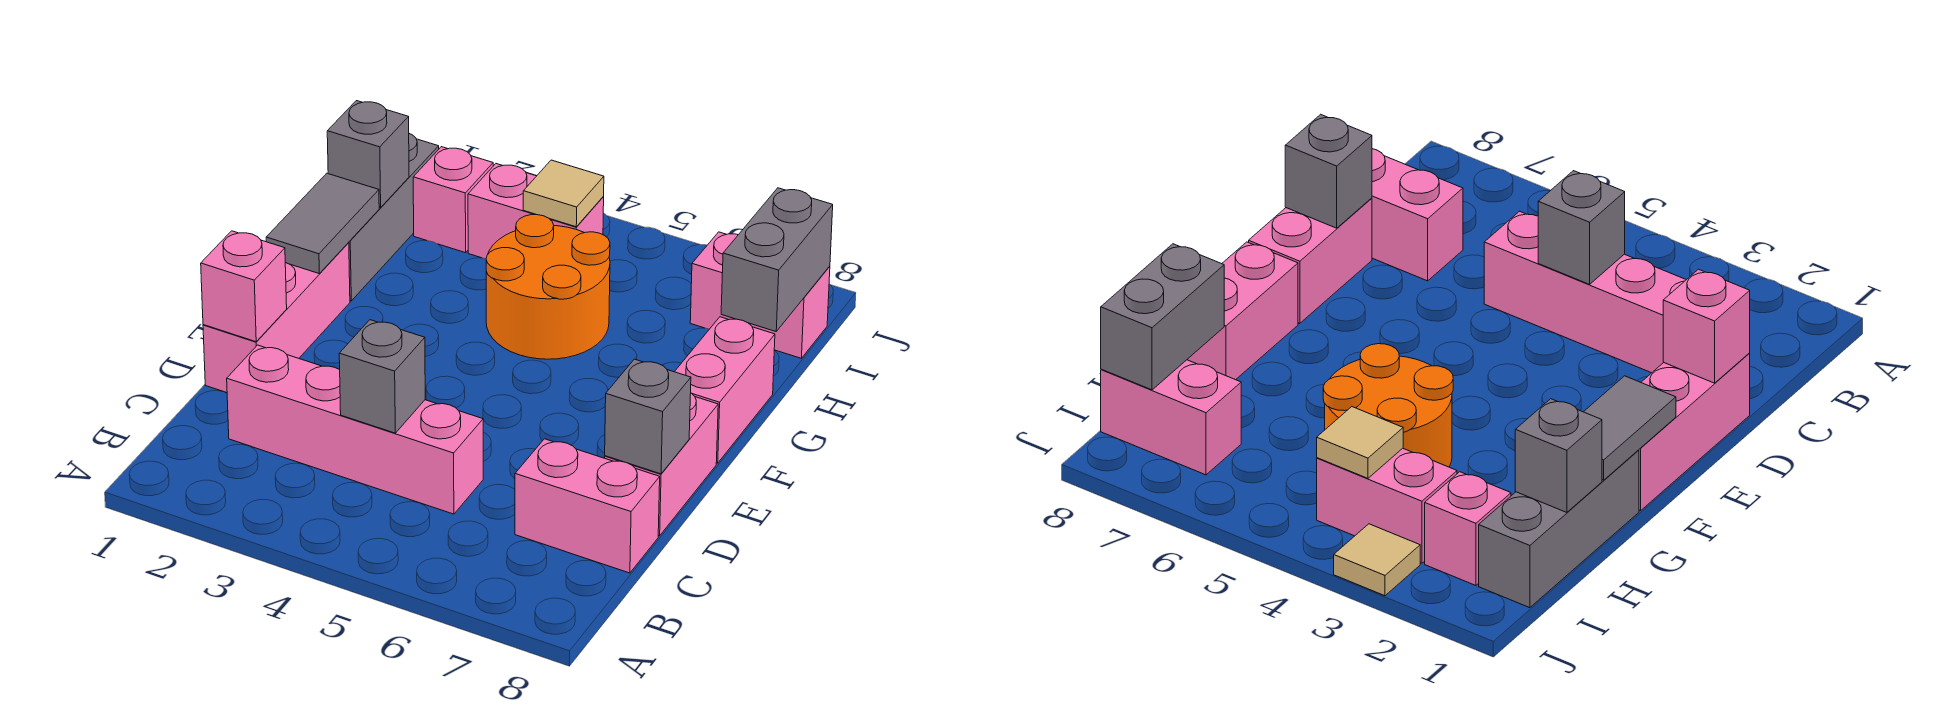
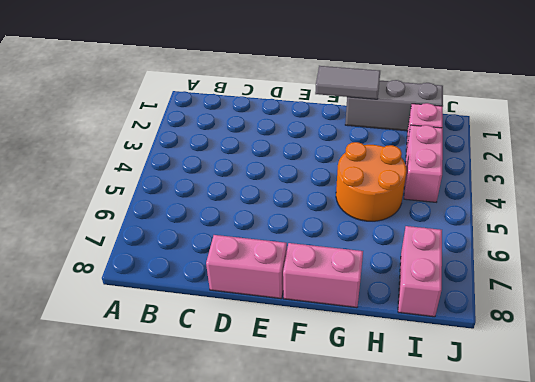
none -> pink brick C2:C5 level 1
none -> pink brick C7:C8 level 1
none -> pink brick D1:F1 level 1

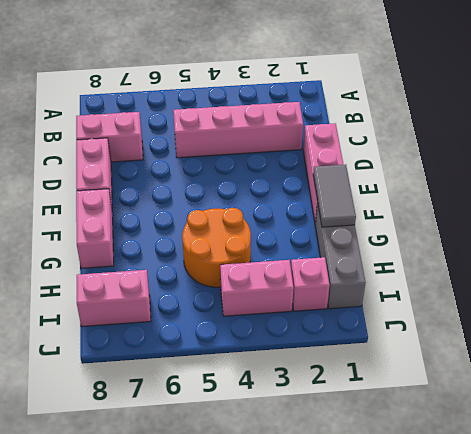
none -> tan tile J3 level 1
none -> grey brick C4 level 2
none -> pink brick D1 level 2

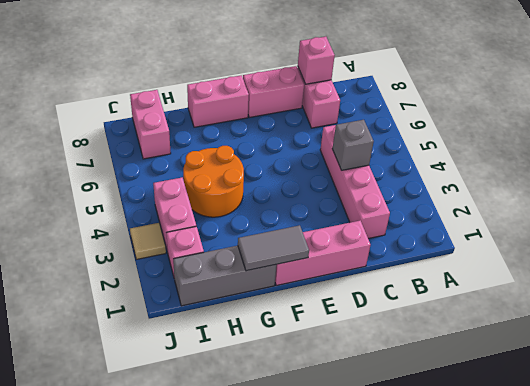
pink brick C8 level 2 -> pink brick D1 level 2
none -> grey brick D8 level 2
none -> grey brick H1 level 2
none -> grey brick H8:I8 level 2

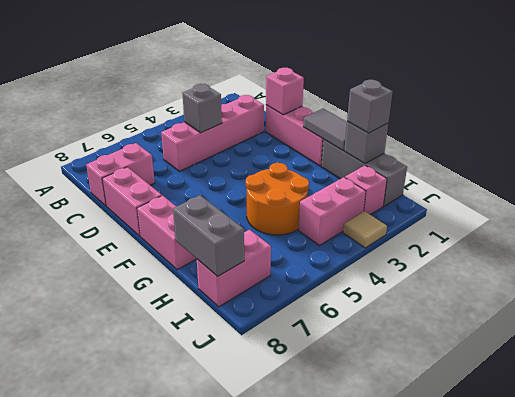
grey brick H1 level 3 -> grey brick D8 level 2
none -> tan tile I4 level 2

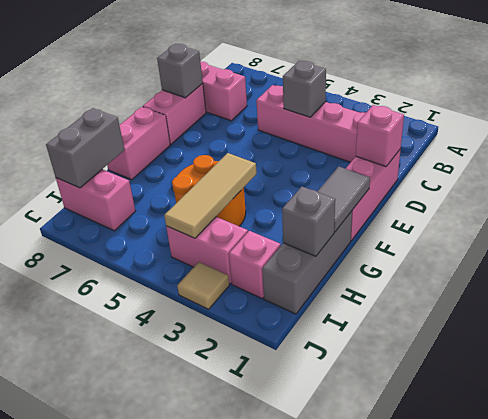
tan tile G4:I4 level 2 -> tan tile I4 level 2

